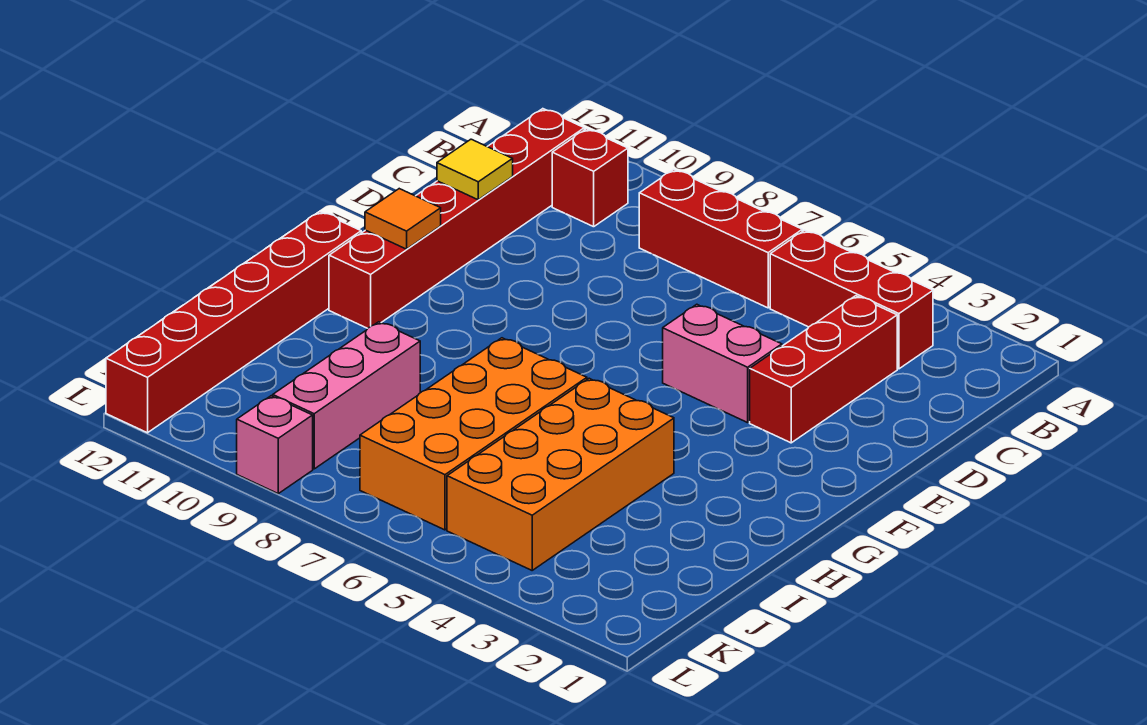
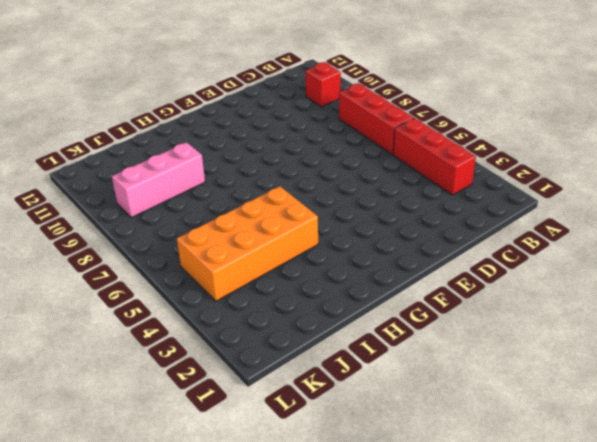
none -> red brick B11:G11 level 1
none -> red brick C3:E3 level 1
none -> pink brick E4:E5 level 1

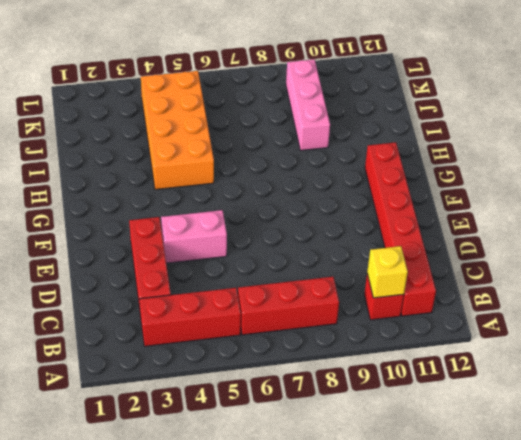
yellow brick B10 level 2 -> none
none -> red brick G12:L12 level 1
none -> orange brick H6:K7 level 1
none -> pink brick L9 level 1

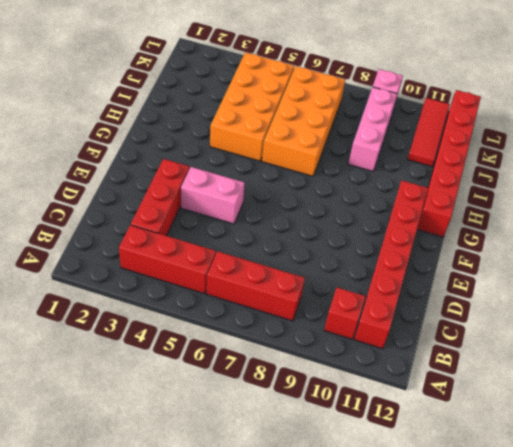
red tile J11:L11 level 1 -> none
none -> yellow tile D11 level 2
none -> orange tile F11 level 2

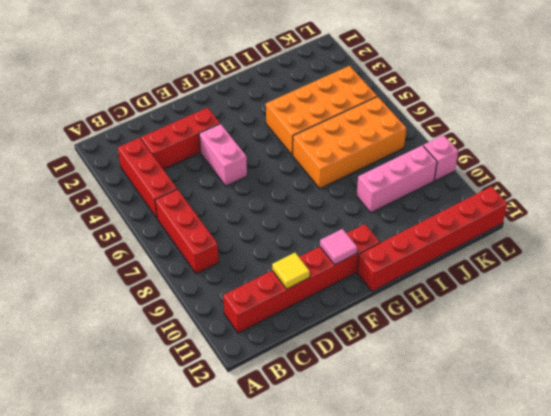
pink tile F11 level 2 -> orange tile F11 level 2
none -> red brick B10 level 1

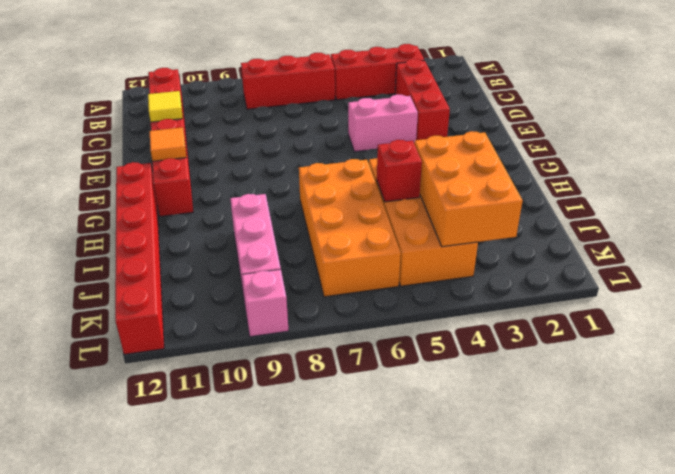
orange brick I3:K4 level 2 -> none
red brick I5 level 2 -> red brick B10 level 1

